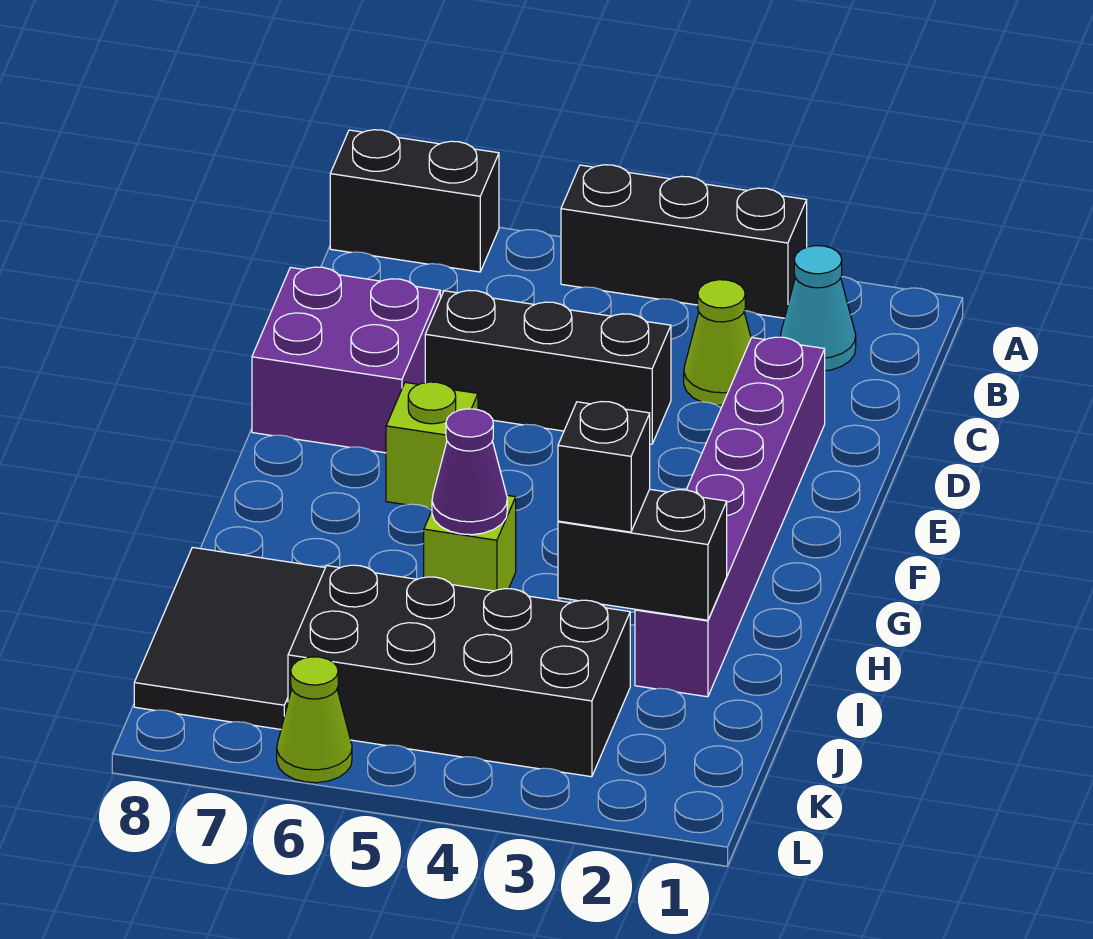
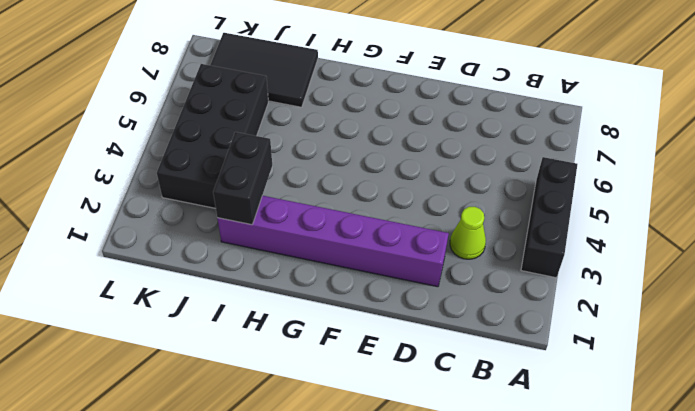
none -> black brick A7:A8 level 1
none -> cyan cone B2 level 1
none -> black brick D4:D6 level 1

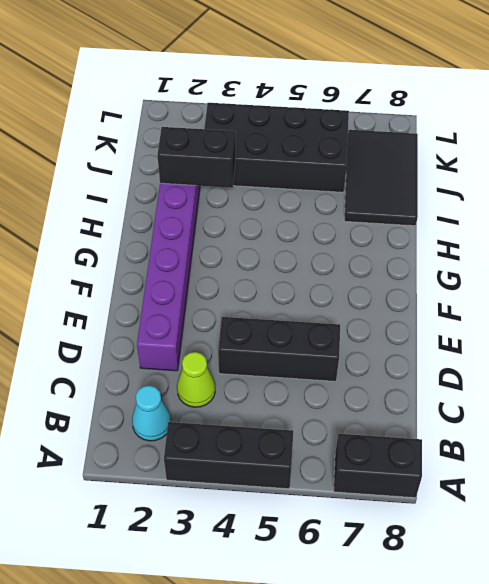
none -> purple brick D7:E8 level 1
none -> lime brick F6 level 1
none -> lime brick H5 level 1

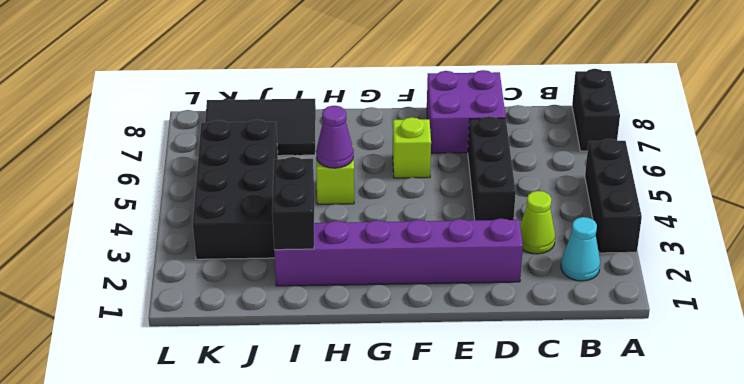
none -> lime cone L6 level 1
none -> black brick I3 level 3

